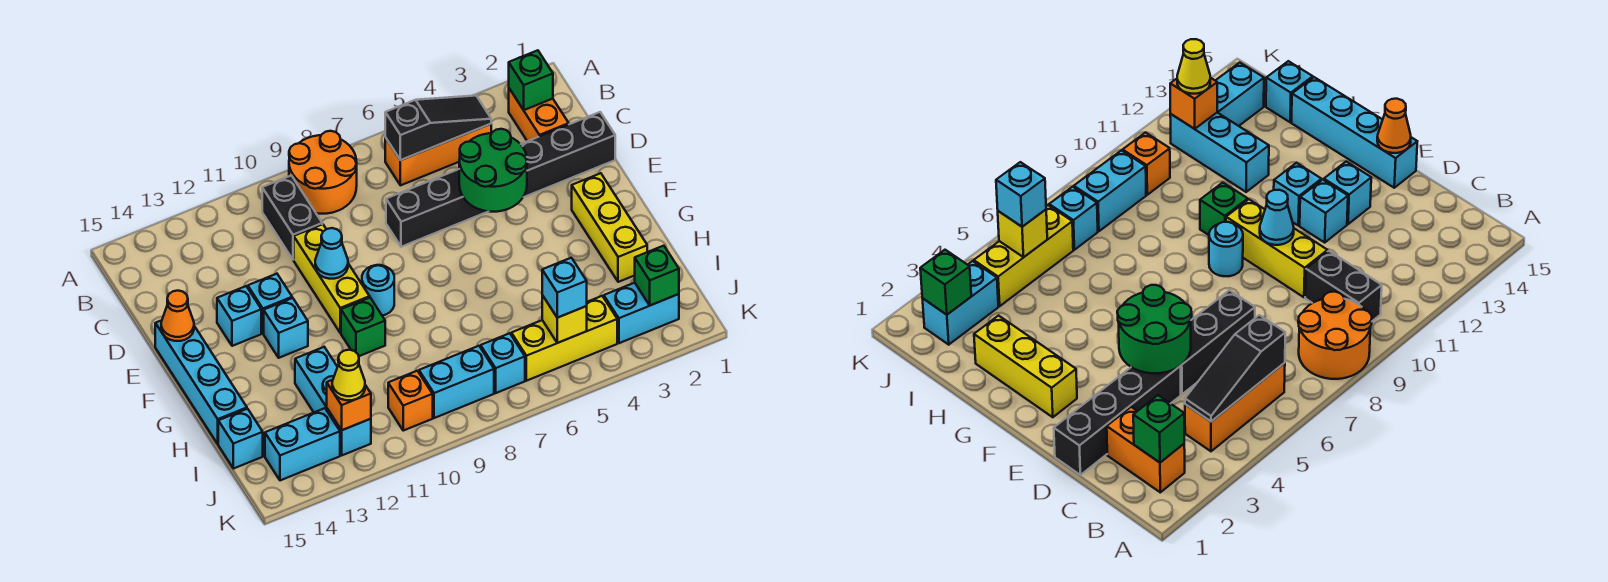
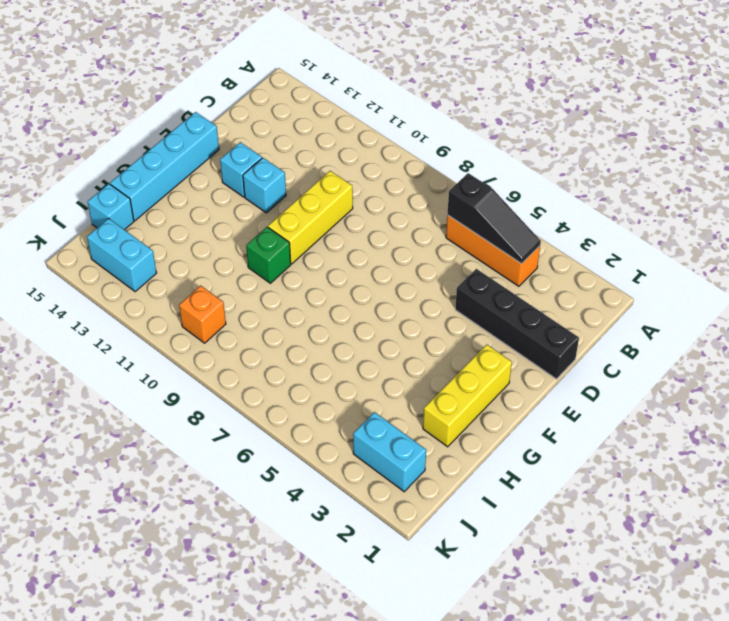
none -> orange round brick A8:B9 level 1
none -> orange brick B2:C2 level 1
none -> black brick B10:C10 level 1
none -> black brick D5:D7 level 1

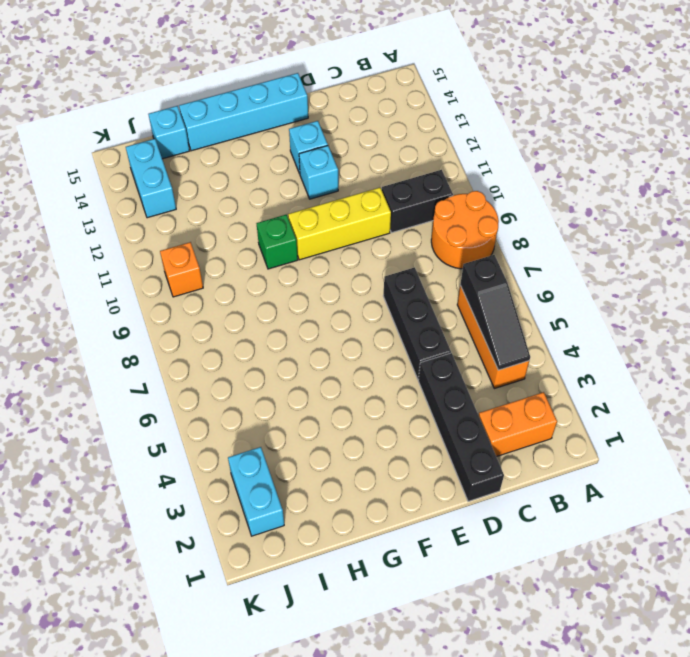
none -> yellow brick F2:H2 level 1
none -> cyan round brick F9 level 1
none -> cyan brick F12 level 1
none -> cyan brick H12:J12 level 1

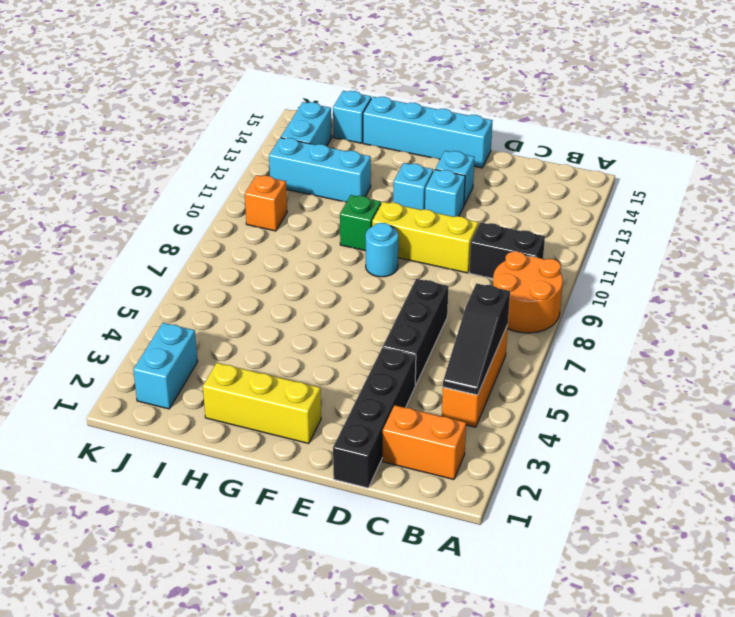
none -> yellow brick J4:J6 level 1
none -> cyan brick J7 level 1
none -> cyan brick J8:J9 level 1
none -> green brick B2 level 2

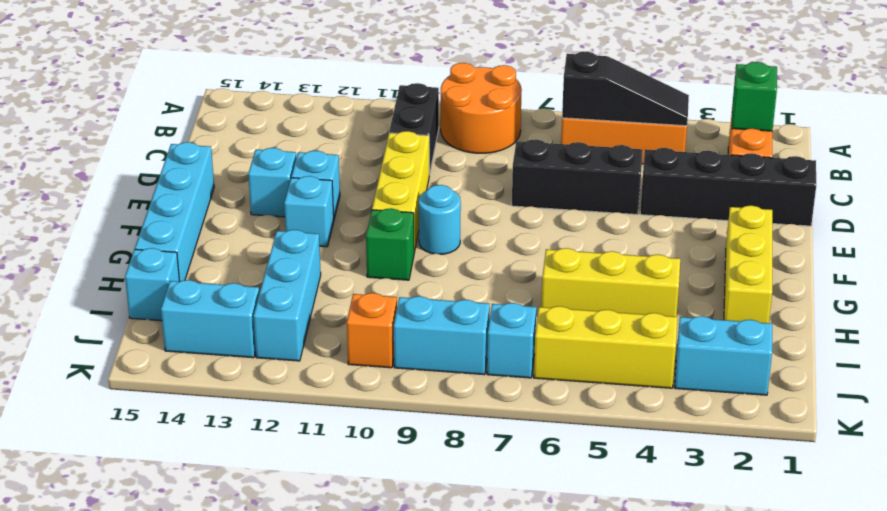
yellow brick H4:H6 level 1 -> none
none -> green round brick D4:E5 level 2
none -> cyan cone E10 level 2
none -> orange cone E15 level 2
none -> green brick J2 level 2

